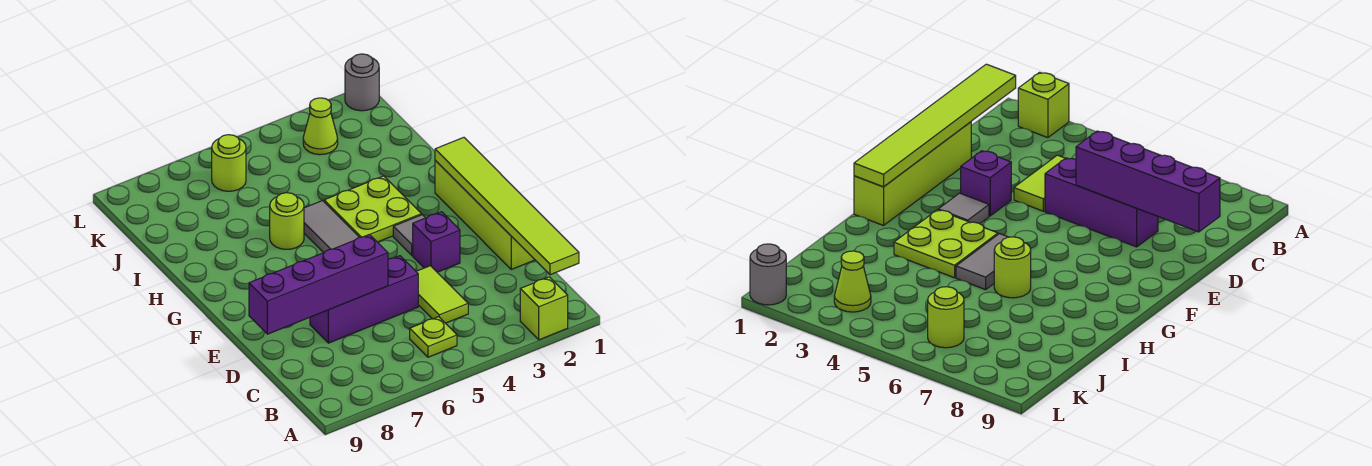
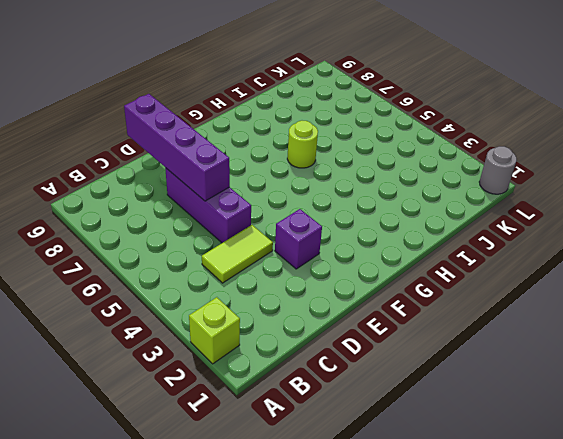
none -> lime plate B5 level 1
none -> lime brick D1:G1 level 1
none -> grey tile F3 level 1

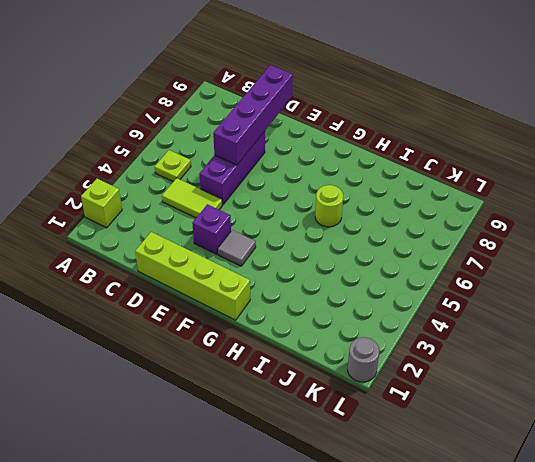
none -> lime plate G3:H4 level 1
none -> grey tile G5:H5 level 1
none -> lime cone K3 level 1

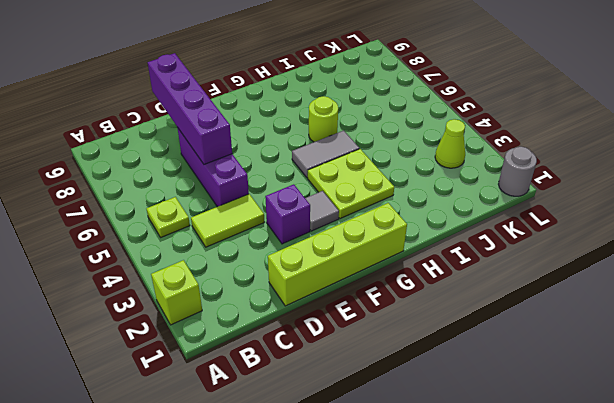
none -> lime round brick K6 level 1
none -> lime tile B1:G1 level 2

